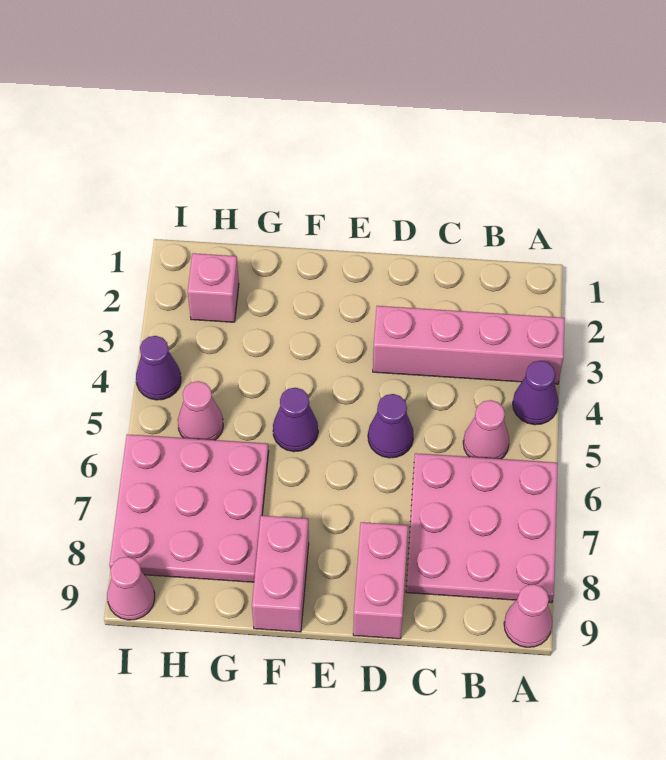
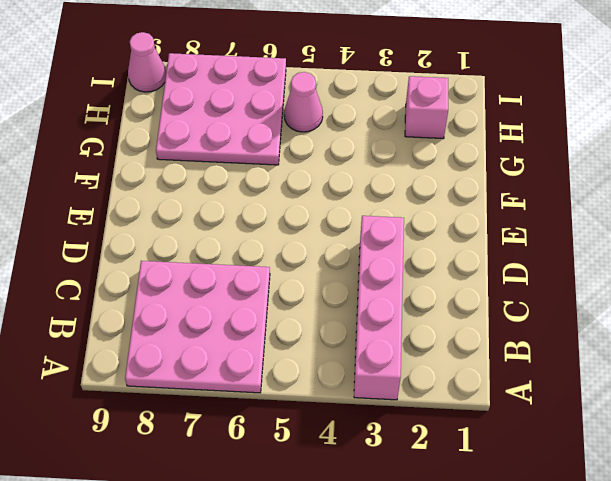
none -> purple cone A4 level 1
none -> pink cone A9 level 1
none -> pink cone B5 level 1

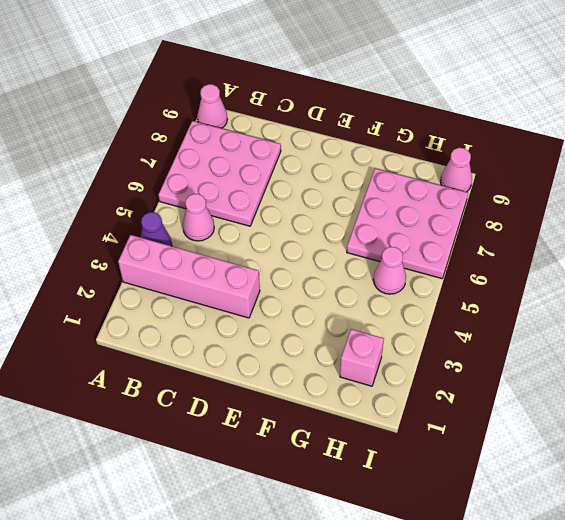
none -> purple cone D5 level 1
none -> pink brick D8:D9 level 1
none -> purple cone F5 level 1

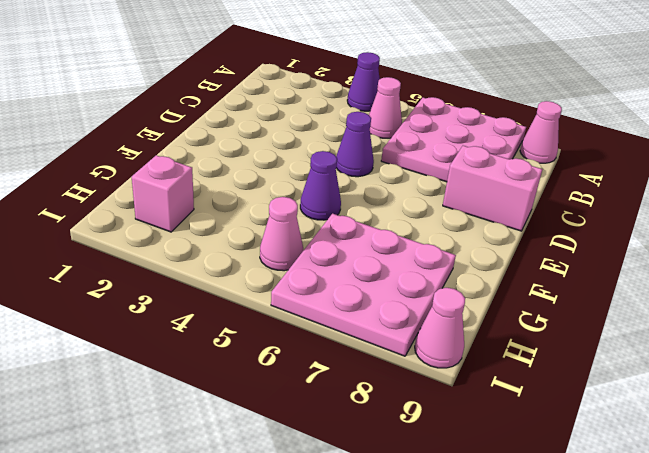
none -> pink brick A3:D3 level 1
none -> pink brick F8:F9 level 1
none -> purple cone I4 level 1

